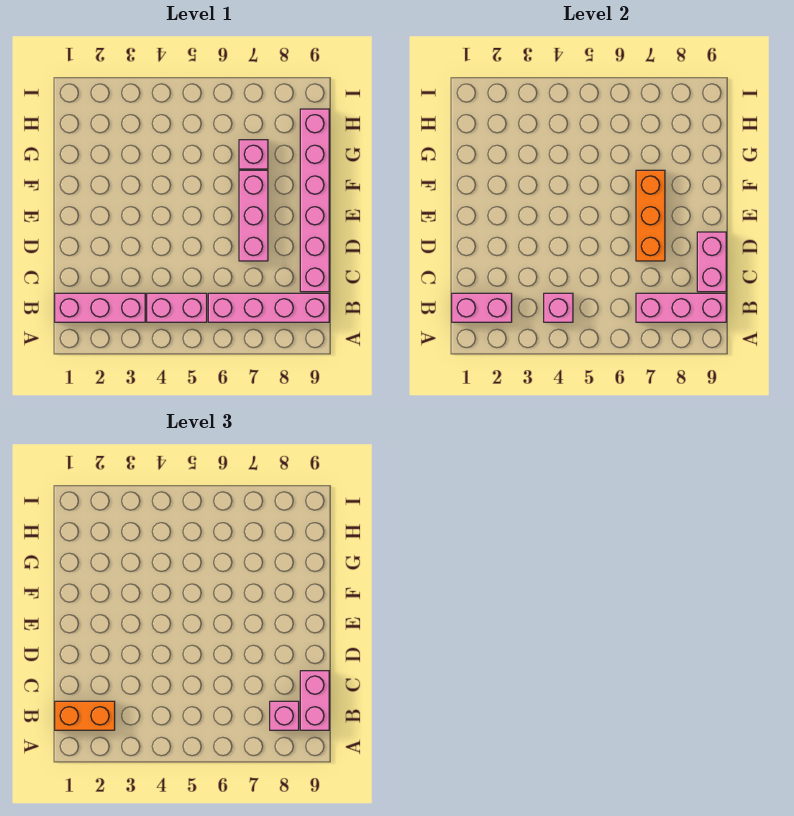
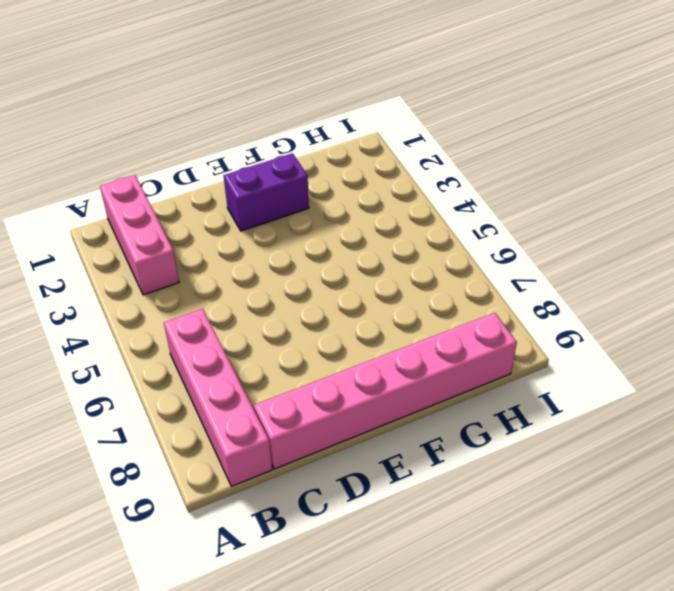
purple brick E2:F2 level 1 -> none
none -> pink brick B4:B5 level 1
none -> pink brick D7:F7 level 1
none -> pink brick G7 level 1

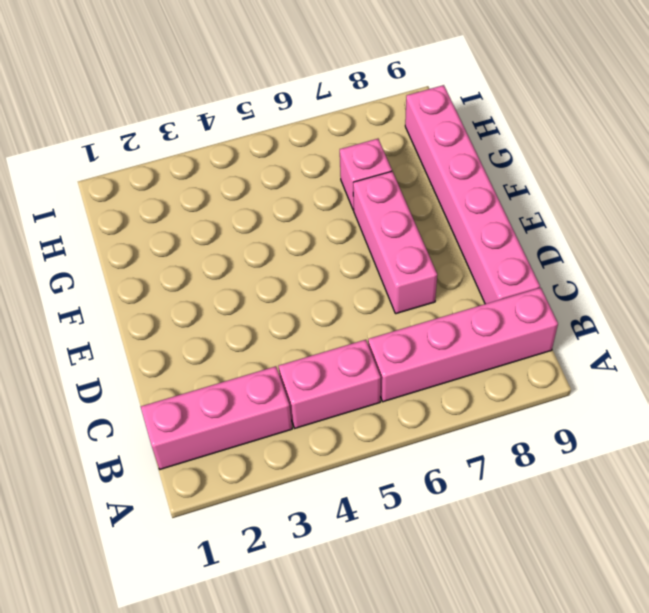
none -> pink brick B1:B2 level 2
none -> pink brick B4 level 2
none -> pink brick B7:B9 level 2

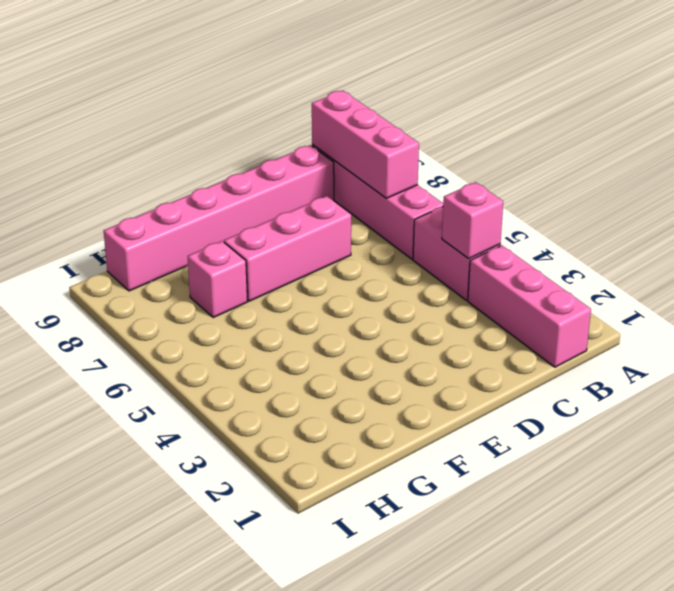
none -> pink brick B1:B2 level 2
none -> pink brick C9:D9 level 2
none -> orange brick D7:F7 level 2

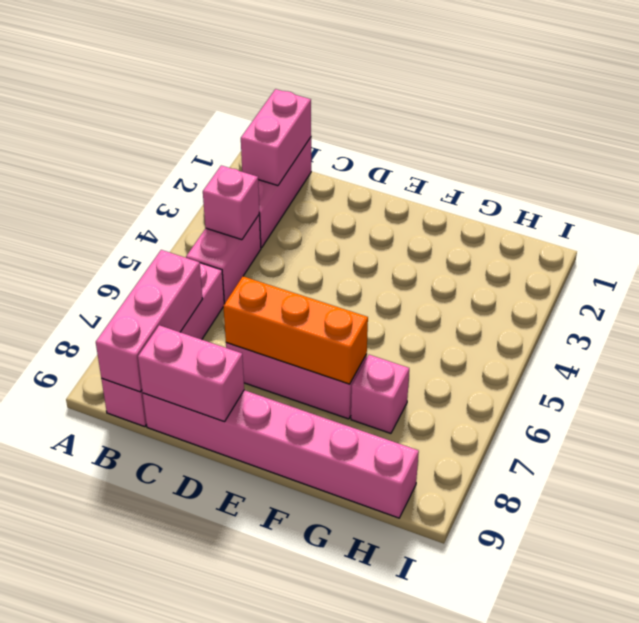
none -> orange brick B1:B2 level 3
none -> pink brick B8 level 3
none -> pink brick B9:C9 level 3

